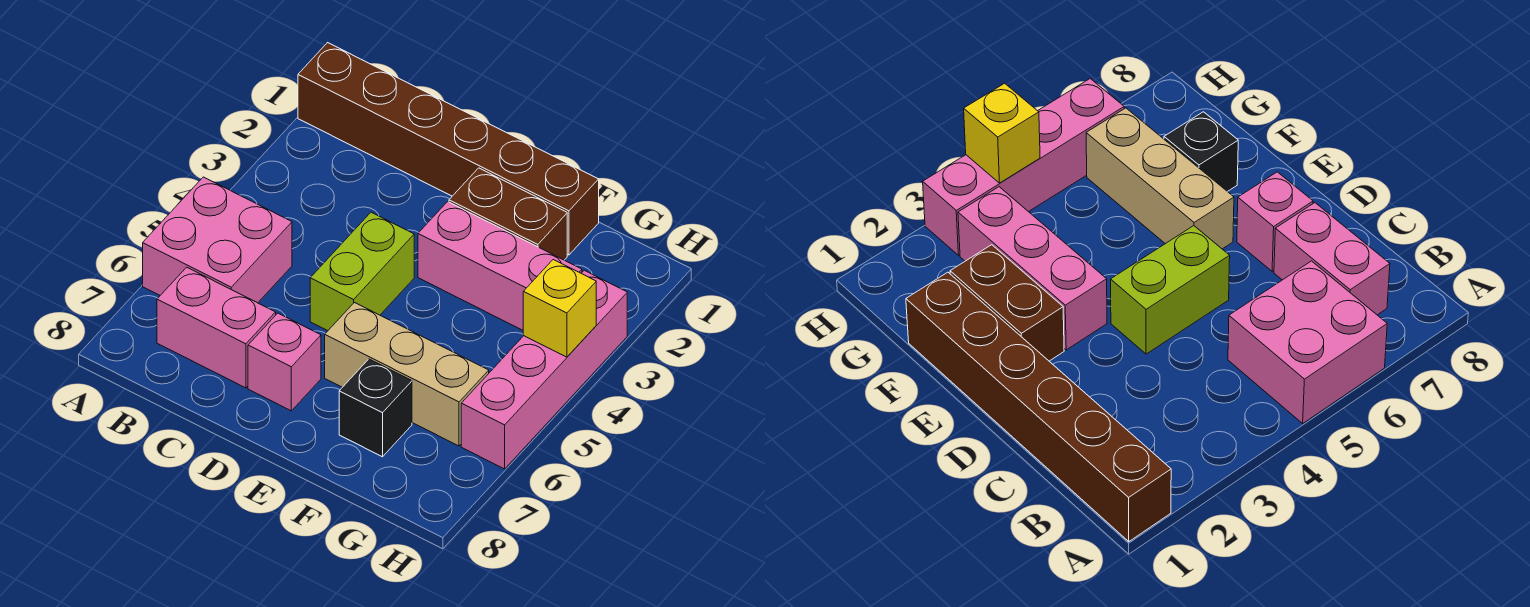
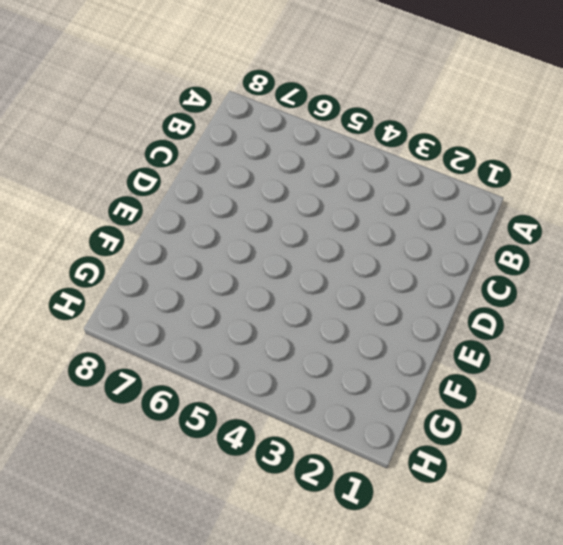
none -> brown brick A1:F1 level 1
none -> pink brick A5:B6 level 1

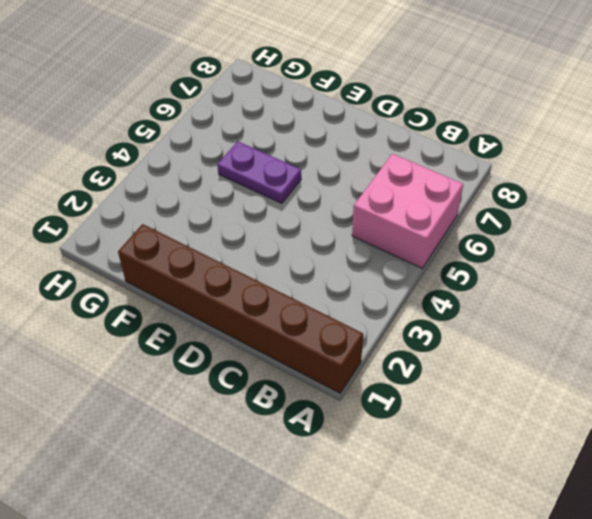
purple plate E5:F5 level 1 -> none
none -> pink brick B7:C7 level 1
none -> lime brick D4:D5 level 1

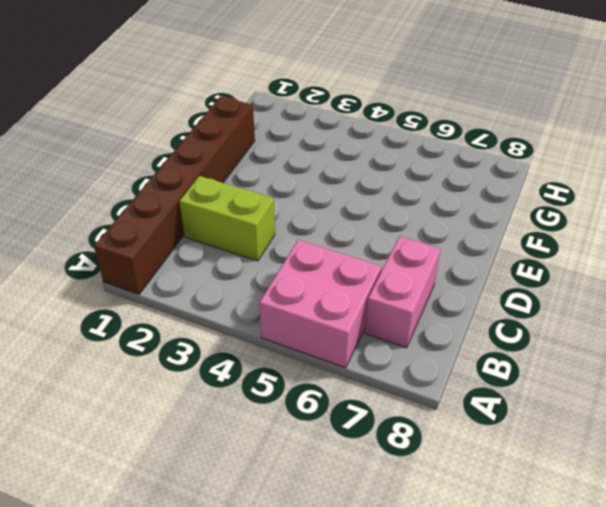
lime brick C2:C3 level 1 -> lime brick D4:D5 level 1
none -> pink brick D7 level 1
none -> brown brick E2:F2 level 1

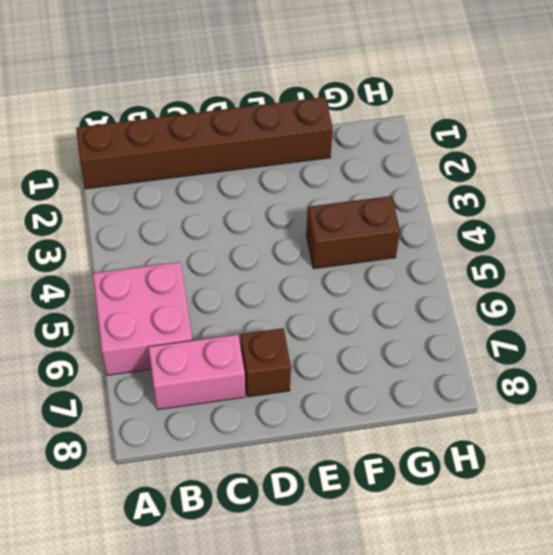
brown brick D7 level 1 -> pink brick D7 level 1
brown brick F4:G4 level 1 -> brown brick E2:F2 level 1
none -> lime brick D4:D5 level 1
none -> pink brick E3:G3 level 1

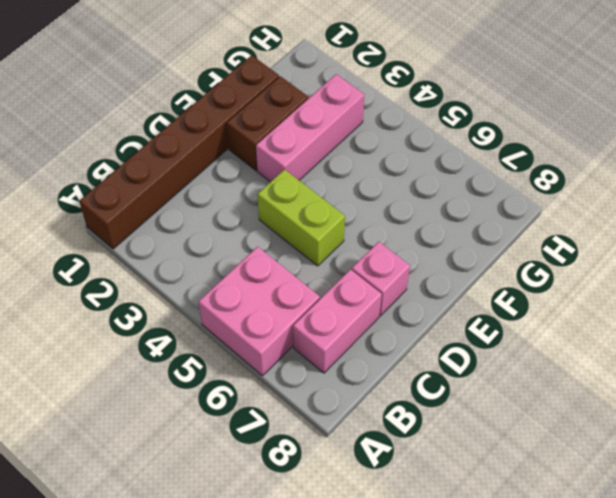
none -> tan brick E6:G6 level 1
none -> black brick F7 level 1

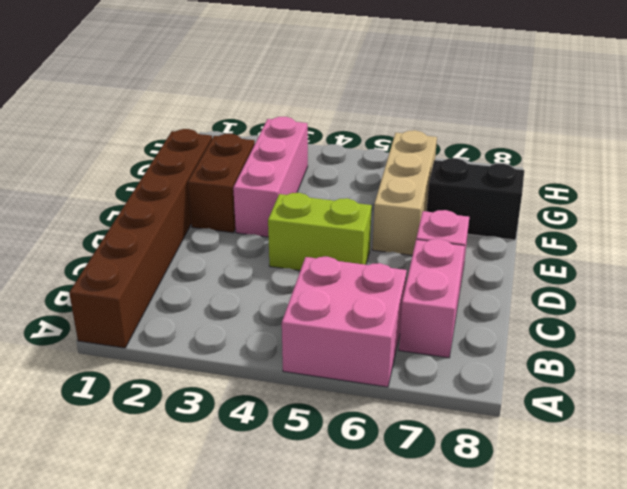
black brick F7:F8 level 1 -> black brick F7 level 1
none -> pink brick H3:H6 level 1
none -> yellow brick H4 level 2

